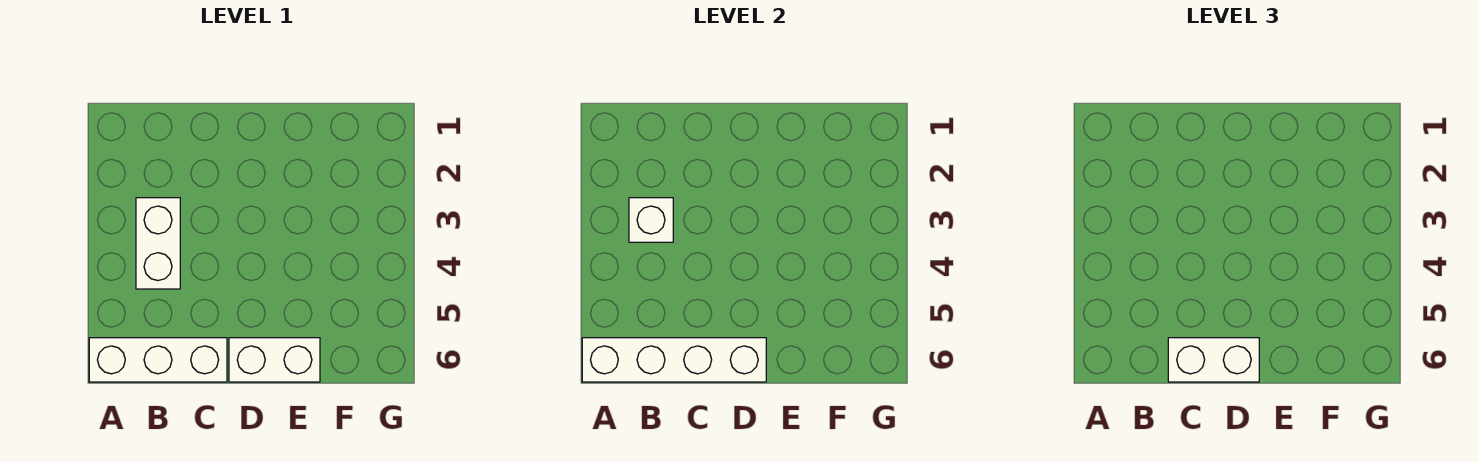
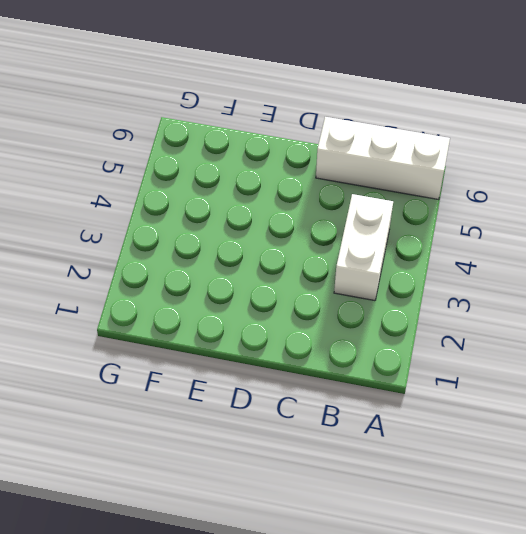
none -> white brick D6:E6 level 1
none -> white brick A6:D6 level 2

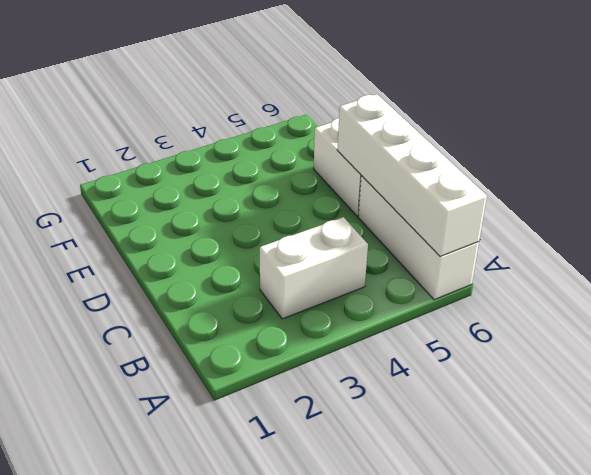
none -> white brick B3 level 2
none -> white brick C6:D6 level 3

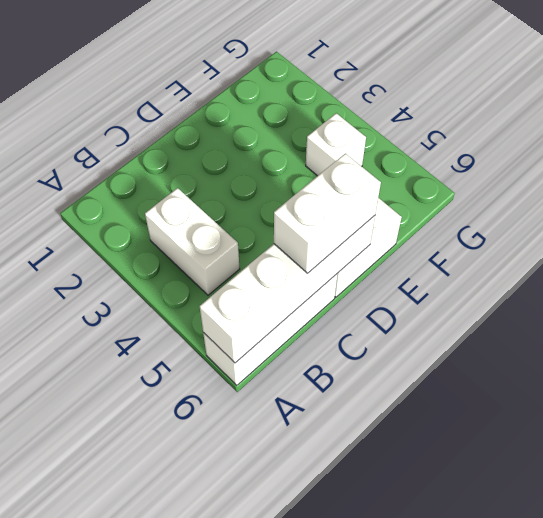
white brick F4 level 1 -> white brick B3 level 2

